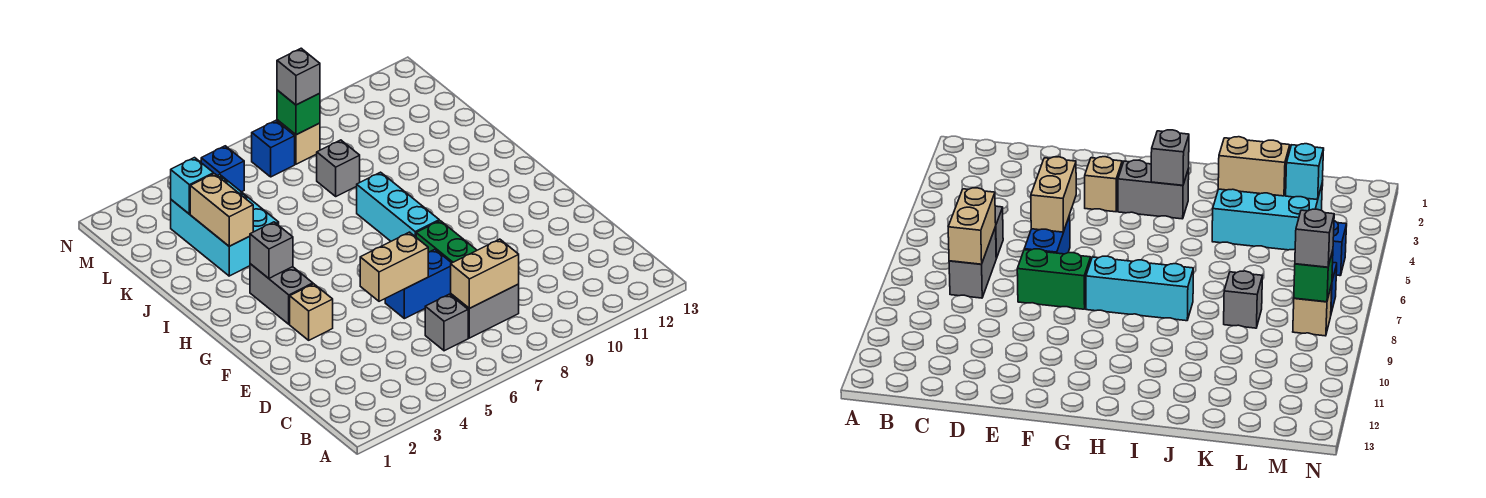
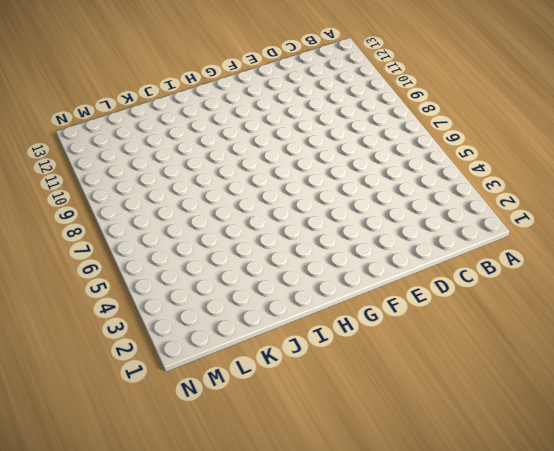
none -> grey brick C6 level 1
none -> grey brick C7:C8 level 1
none -> blue brick E6:E7 level 1

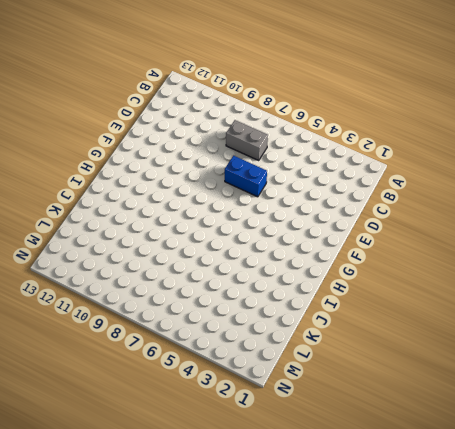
none -> grey brick C6 level 1
none -> green brick E8:F8 level 1
none -> tan brick F3 level 1

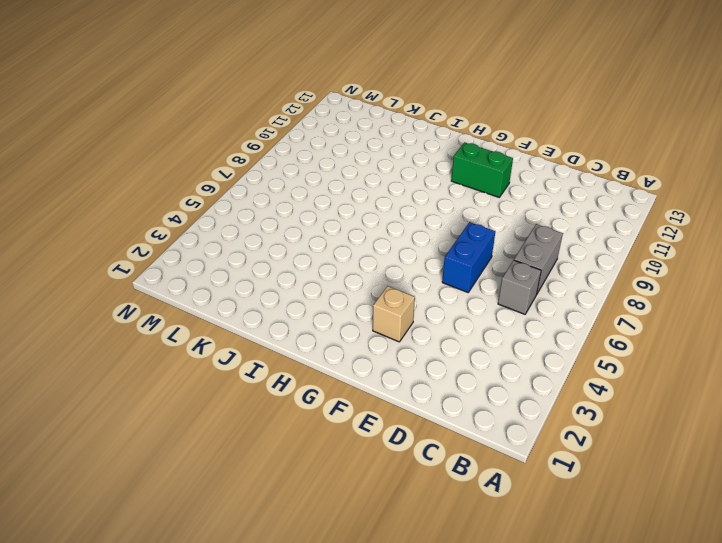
green brick F11:G11 level 1 -> green brick E8:F8 level 1
none -> grey brick G3:H3 level 1
none -> cyan brick G8:I8 level 1
none -> cyan brick J3:L4 level 1

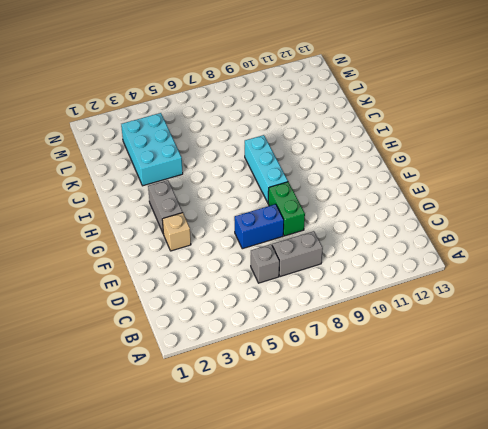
none -> grey brick K8 level 1
none -> blue brick M5 level 1
none -> blue brick M7 level 1

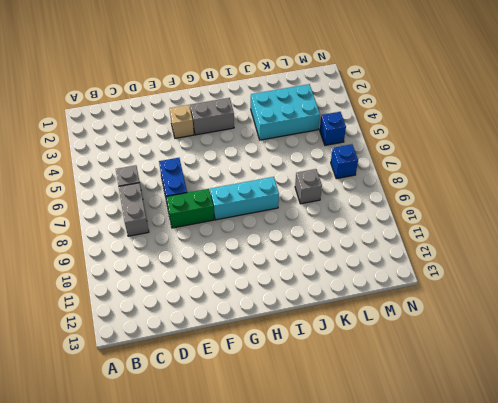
none -> tan brick M8 level 1
none -> tan brick C7:C8 level 2
none -> tan brick E5:E6 level 2

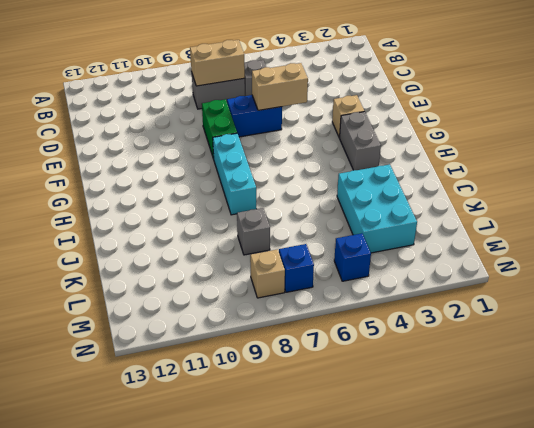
none -> grey brick H3 level 2
none -> tan brick J3:K3 level 2
none -> cyan brick L3 level 2

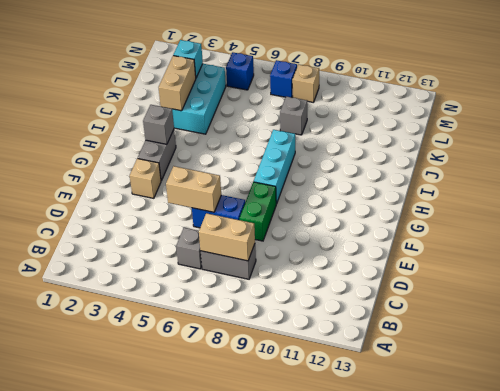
none -> green brick M8 level 2
none -> grey brick M8 level 3

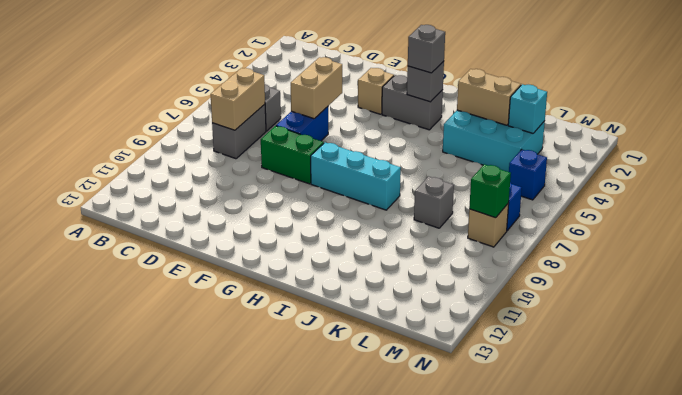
grey brick H3 level 3 -> grey brick M8 level 3

